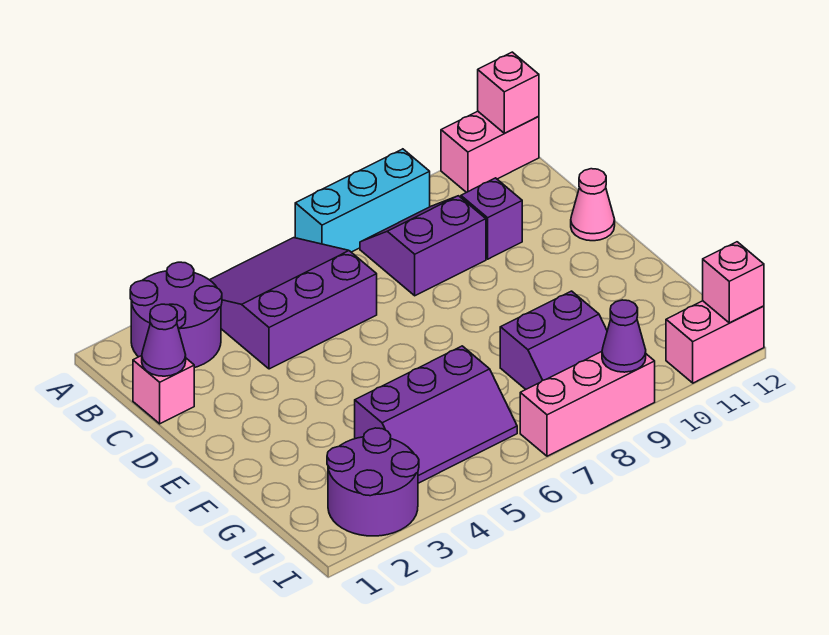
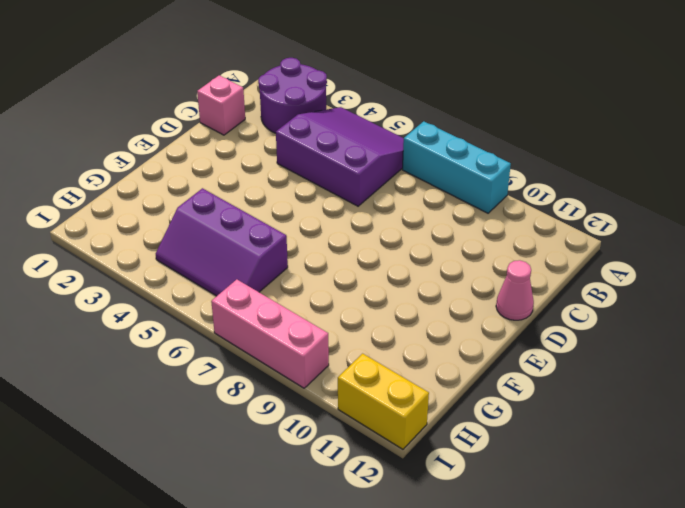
yellow brick I11:I12 level 1 -> pink brick I11:I12 level 1
none -> pink brick A11:A12 level 1
none -> purple slope B8:C9 level 1 top C
none -> purple brick C10 level 1

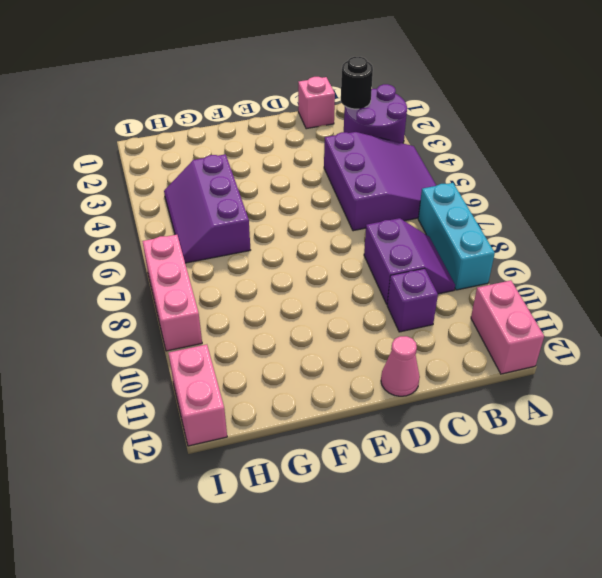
black round brick B2 level 2 -> none
none -> purple slope G8:H9 level 1 top G
none -> purple round brick H2:I3 level 1
none -> pink brick A12 level 2

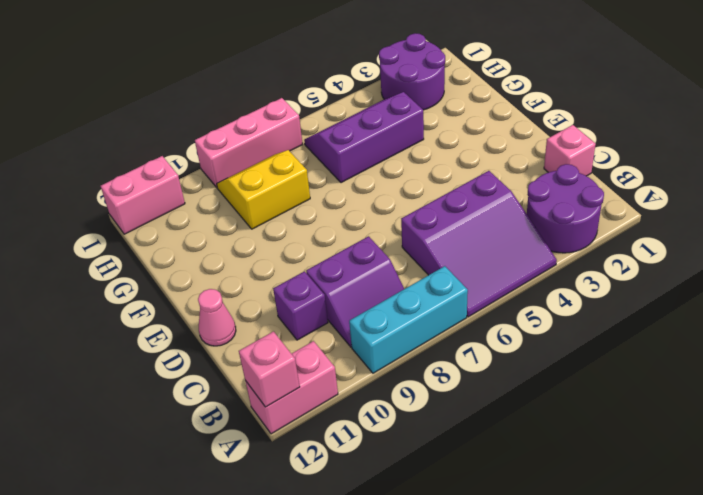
yellow slope G8:H9 level 1 top G -> purple slope G8:H9 level 1 top G
none -> purple cone C1 level 2
none -> purple cone I9 level 2
none -> pink brick I12 level 2

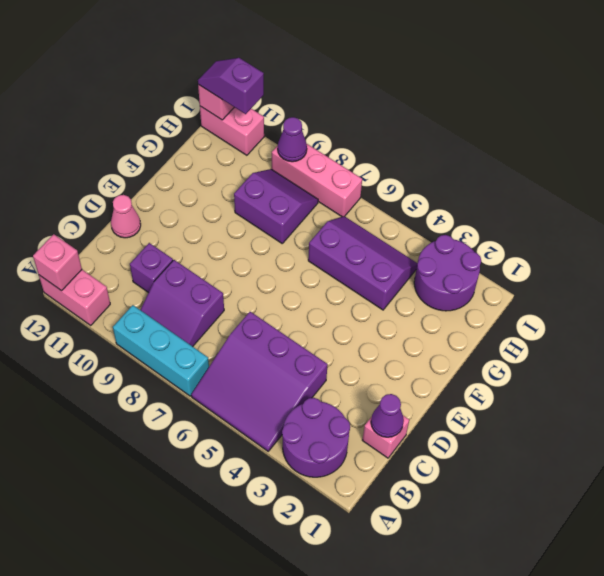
purple slope I11:I12 level 3 top 11 -> none

